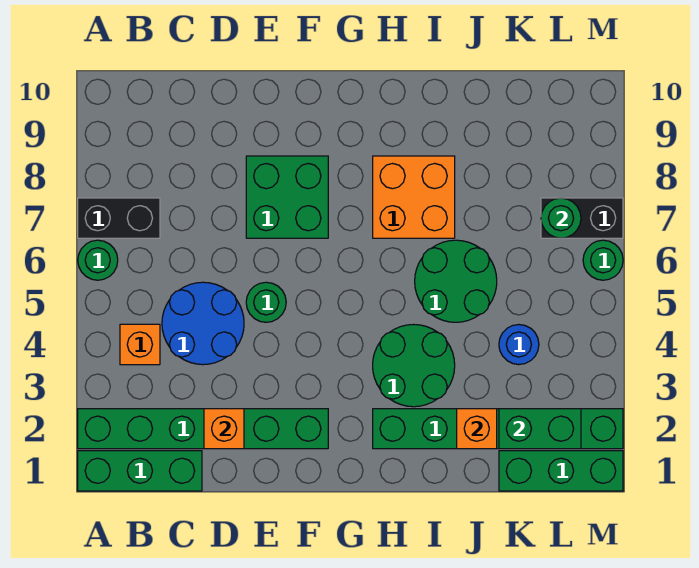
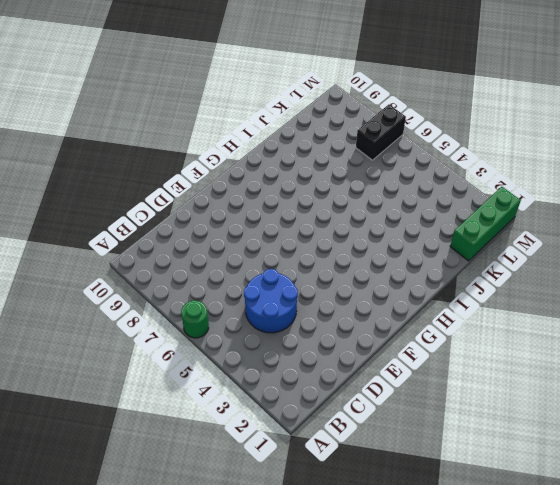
none -> green brick A1:C1 level 1
none -> green brick A2:F2 level 1
none -> black brick A7:B7 level 1

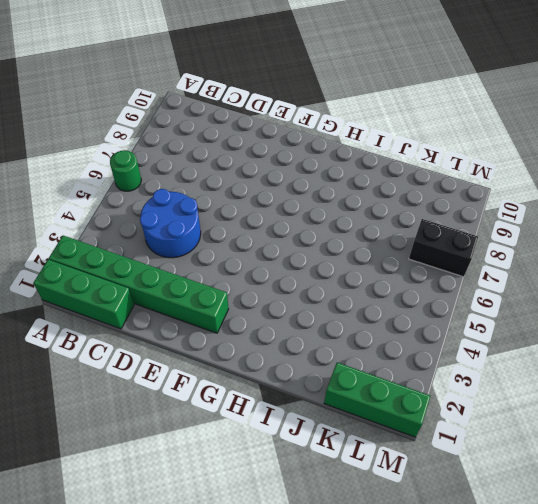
none -> black brick A7:B7 level 1
none -> orange brick B4 level 1
none -> green round brick E5 level 1

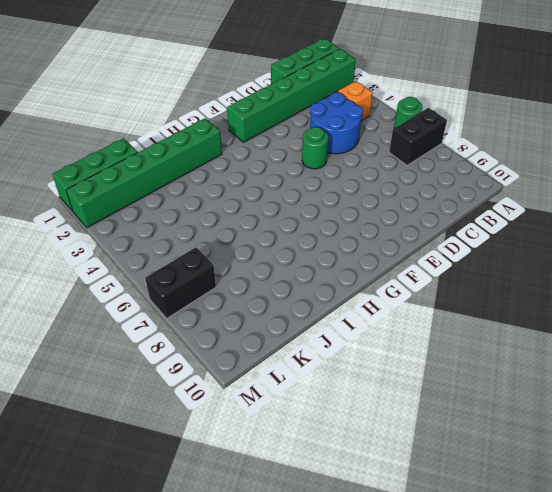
none -> green brick E7:F8 level 1
none -> green round brick H3:I4 level 1
none -> orange brick H7:I8 level 1

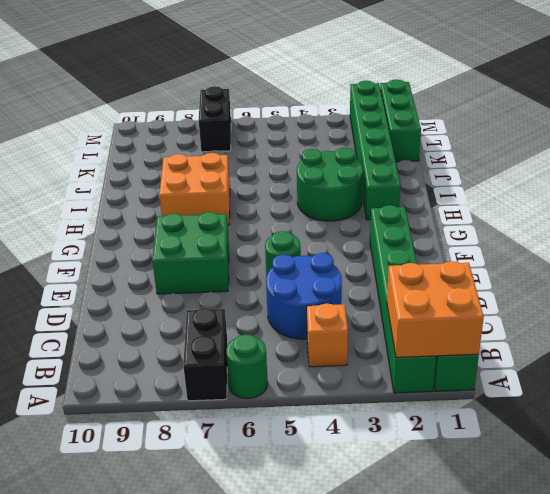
orange brick A1:B2 level 2 -> none
none -> green round brick I5:J6 level 1
none -> blue round brick K4 level 1
none -> green round brick M6 level 1

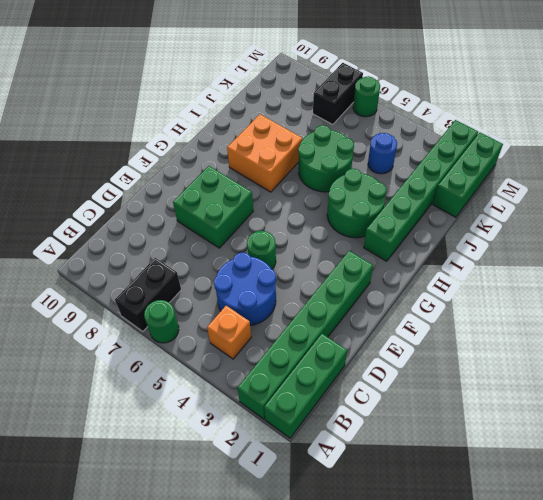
none -> orange brick D2 level 2
none -> orange brick J2 level 2
none -> green brick K2:L2 level 2

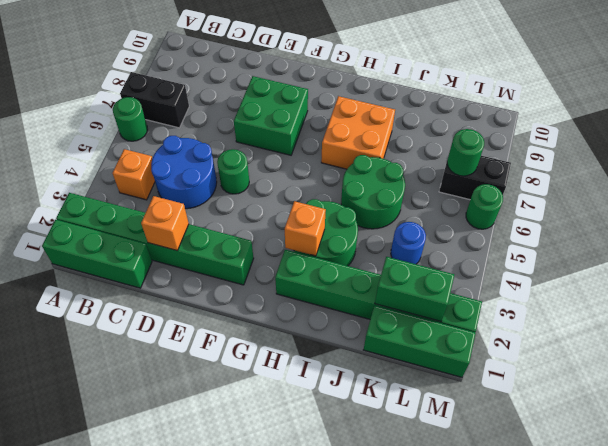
orange brick H3 level 2 -> orange brick J2 level 2

